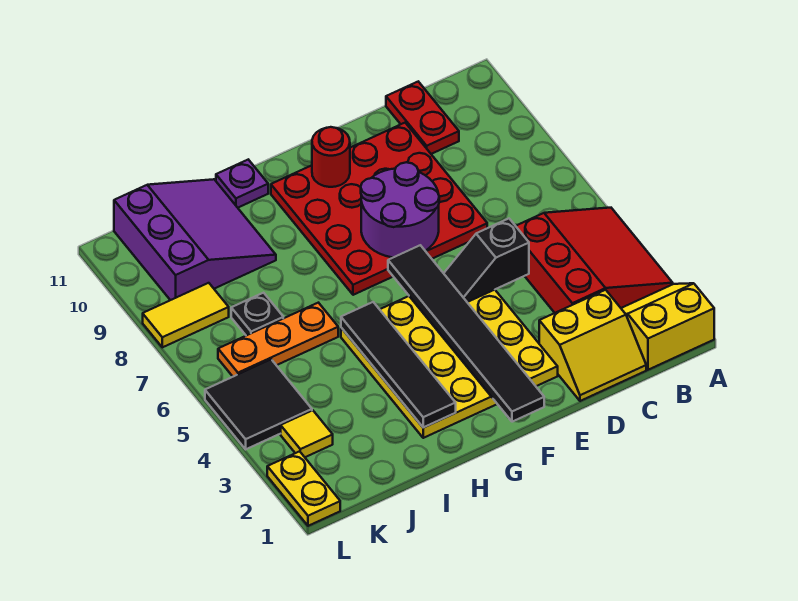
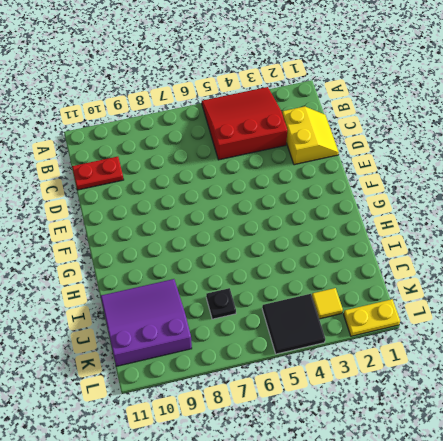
none -> yellow slope A1:B2 level 1 top 1
none -> red plate D7:G10 level 1
none -> yellow plate E2:H5 level 1

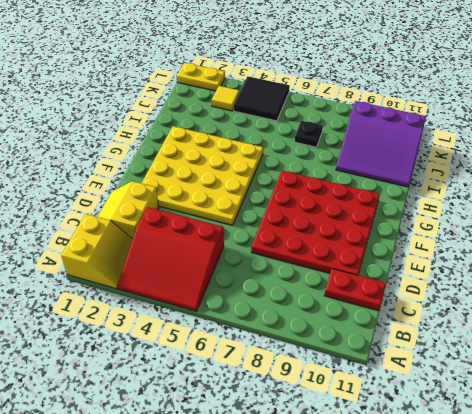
none -> purple plate H11 level 1
none -> orange plate I6:K6 level 1
none -> yellow tile K8:L8 level 1

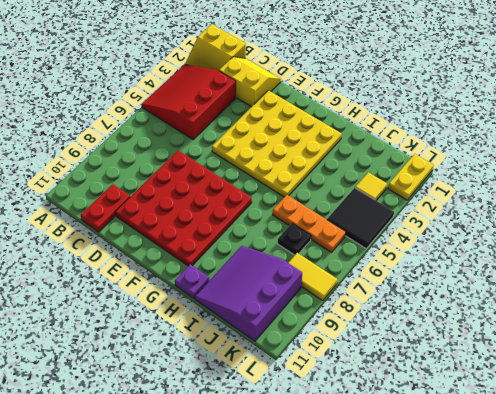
none -> black slope D5:E5 level 2 top D
none -> purple round brick E7:F8 level 2
none -> black tile F1:F6 level 2

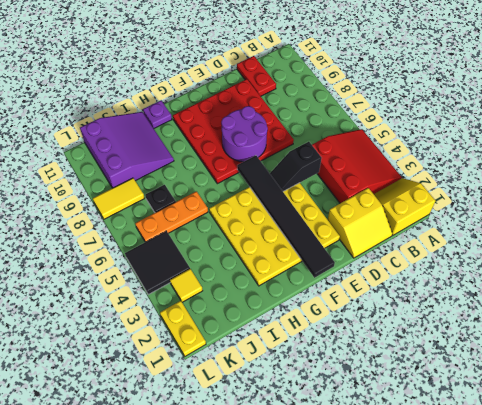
none -> red round brick F10 level 2
none -> black tile H2:H5 level 2

